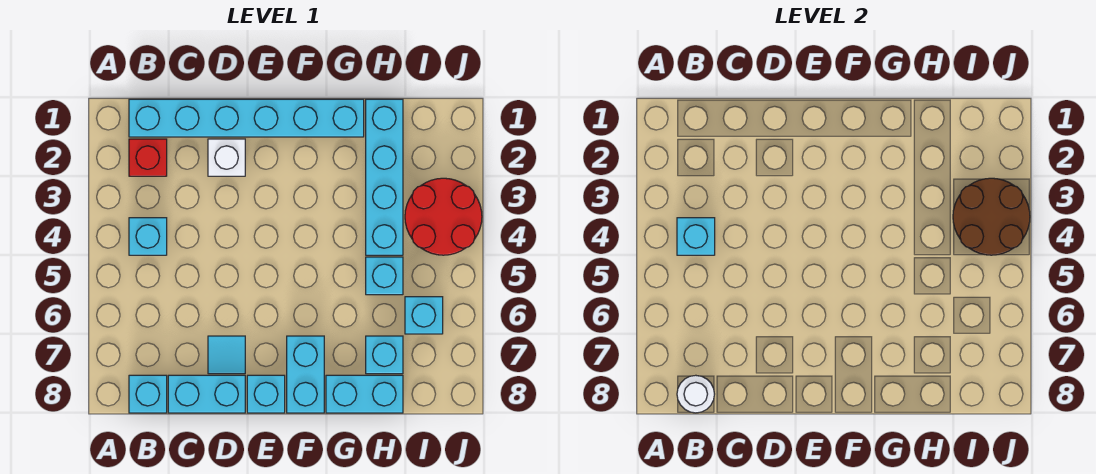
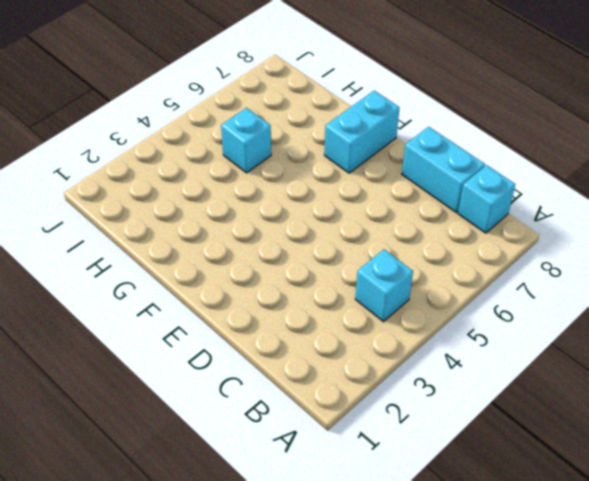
none -> cyan brick B1:G1 level 1
none -> red brick B2 level 1
none -> white brick D2 level 1

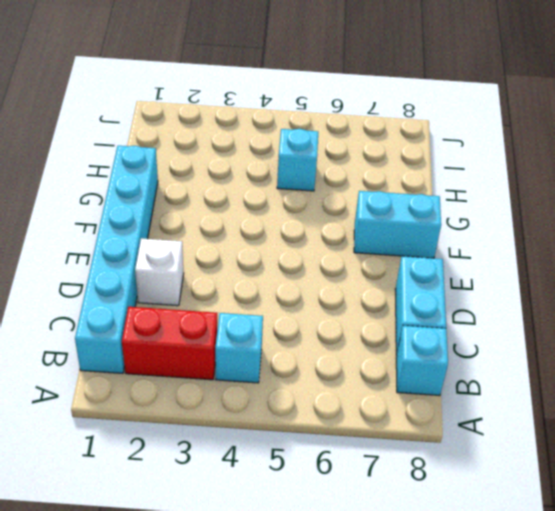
red brick B2:B3 level 1 -> red brick B2 level 1
none -> cyan tile D7 level 1
none -> cyan brick E8 level 1
none -> cyan brick G8:H8 level 1

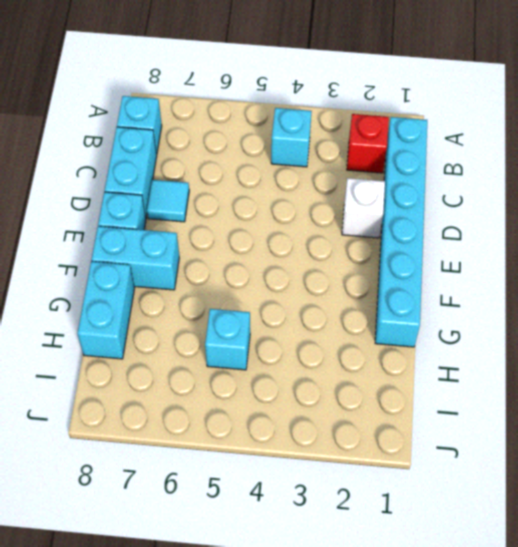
none -> cyan brick H1:H4 level 1
none -> cyan brick H7 level 1
none -> red round brick I3:J4 level 1

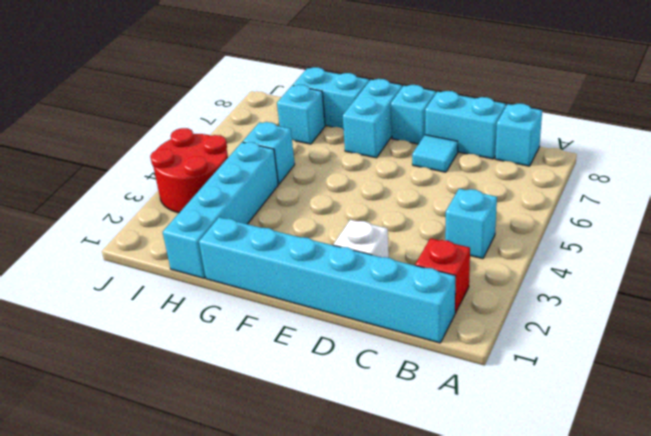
none -> cyan brick I6 level 1
none -> cyan brick B4 level 2
none -> white round brick B8 level 2

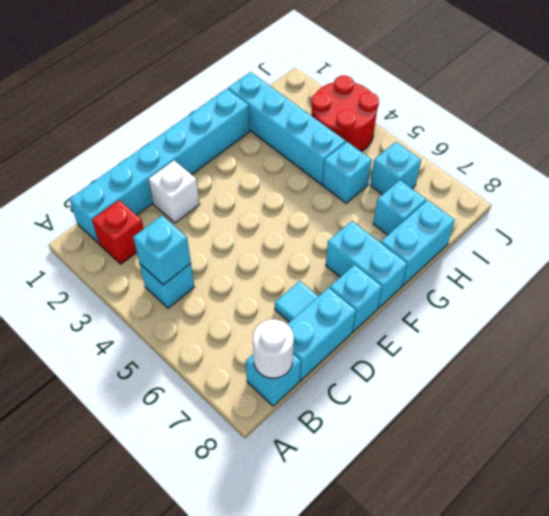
none -> brown round brick I3:J4 level 2

